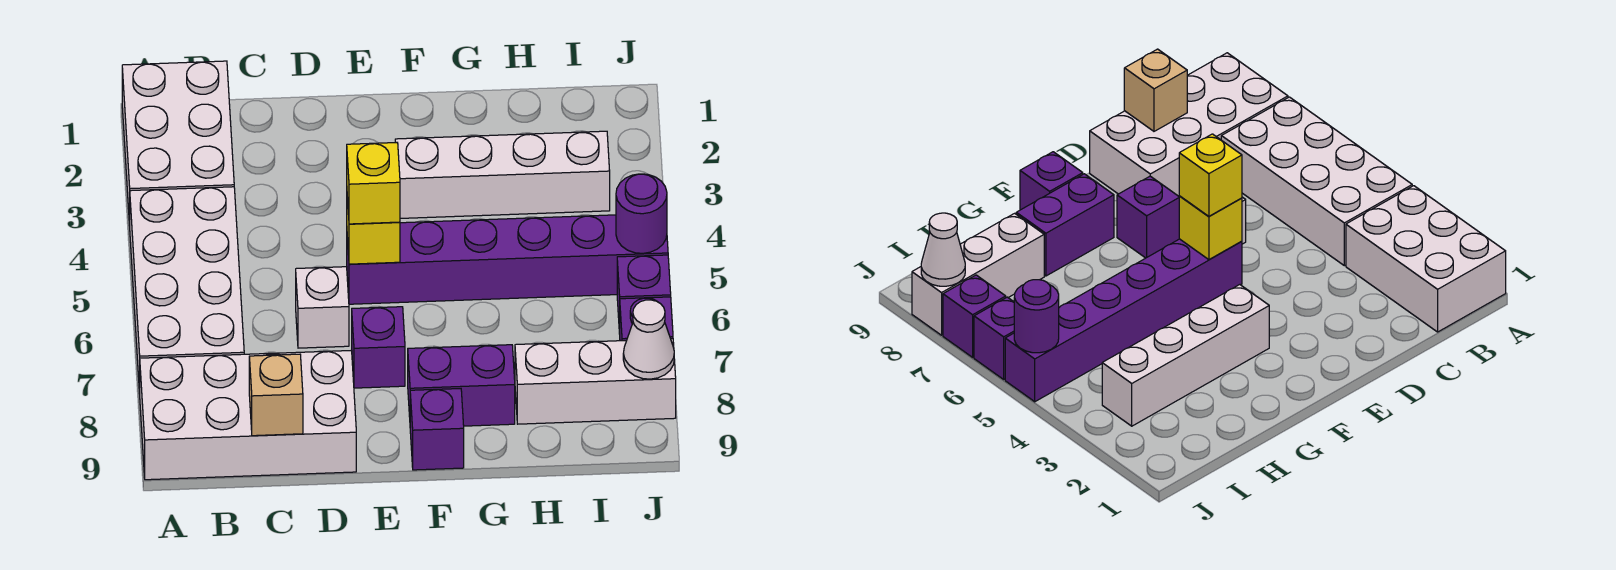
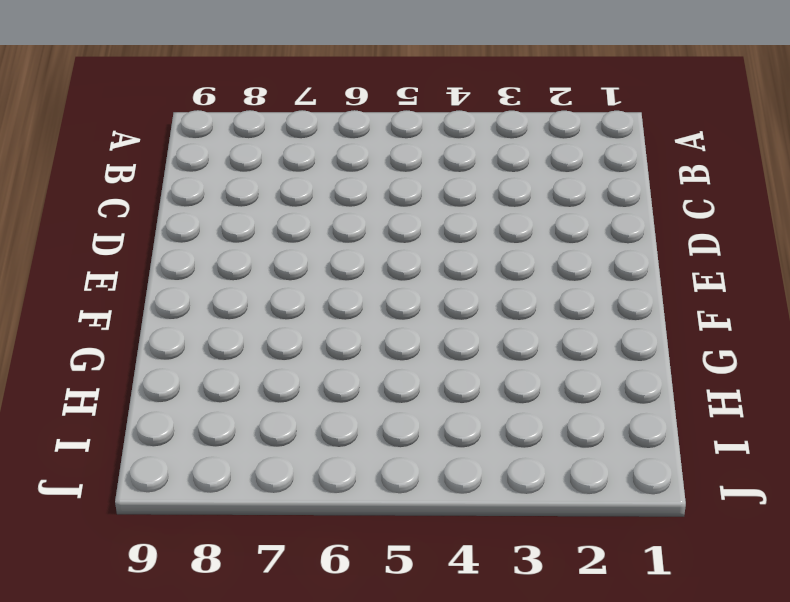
none -> white brick A1:B3 level 1
none -> white brick A4:B7 level 1
none -> white brick A8:D9 level 1

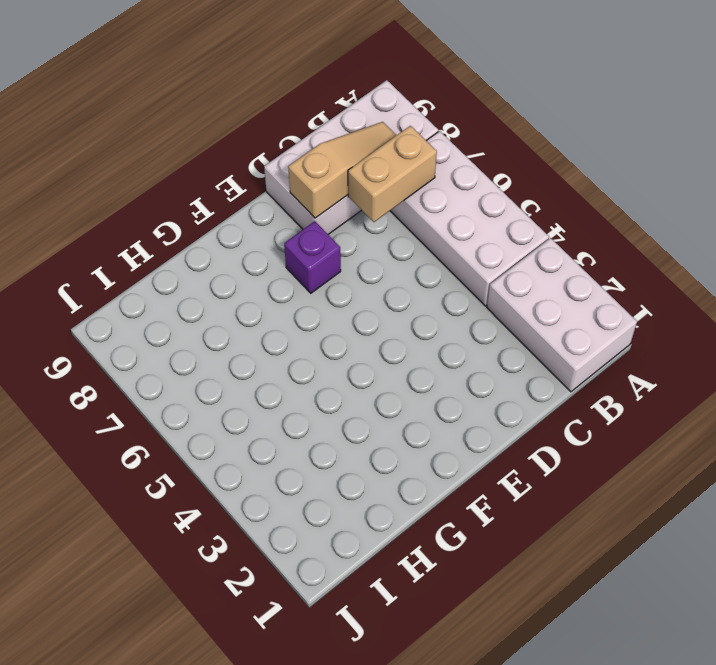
tan brick B7:C7 level 2 -> none
tan slope B8:D8 level 2 top D -> none
none -> white brick D6 level 1
none -> purple brick E5:J5 level 1
none -> white brick F3:I3 level 1

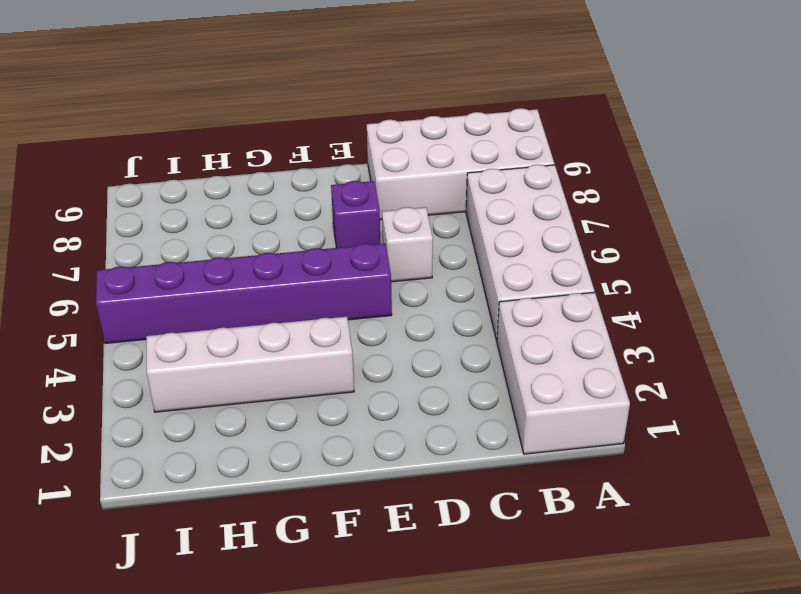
none -> purple brick F8:G8 level 1
none -> purple brick F9 level 1
none -> white brick H8:J8 level 1

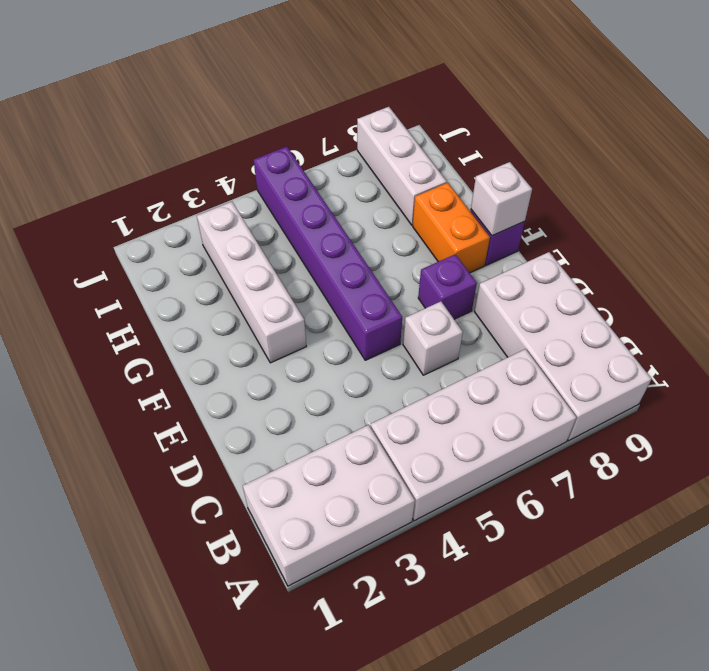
orange brick F8:G8 level 1 -> purple brick F8:G8 level 1
white brick F9 level 2 -> none
none -> purple brick J6 level 1
none -> purple brick J7 level 1
none -> tan brick C9 level 2

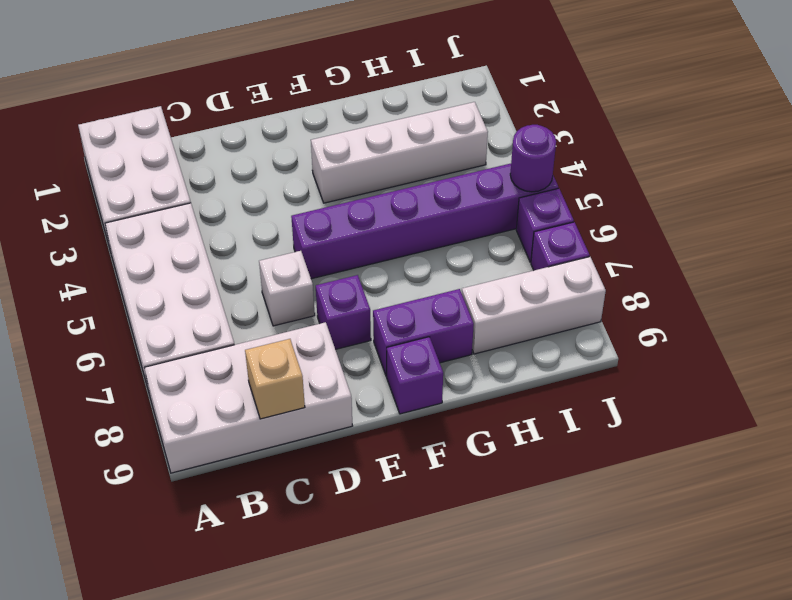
none -> yellow brick E5 level 2
none -> white cone J8 level 2
none -> yellow brick E5 level 3

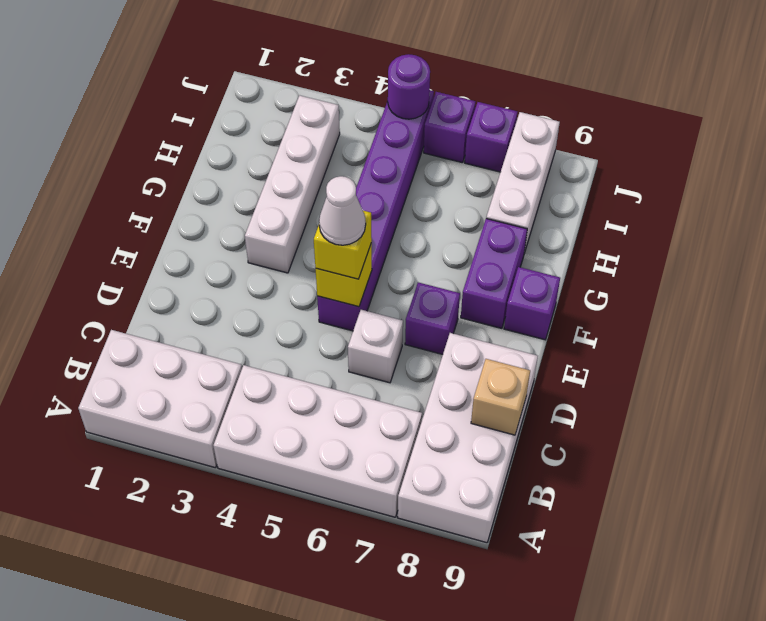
white cone E5 level 4 -> white cone J8 level 2

